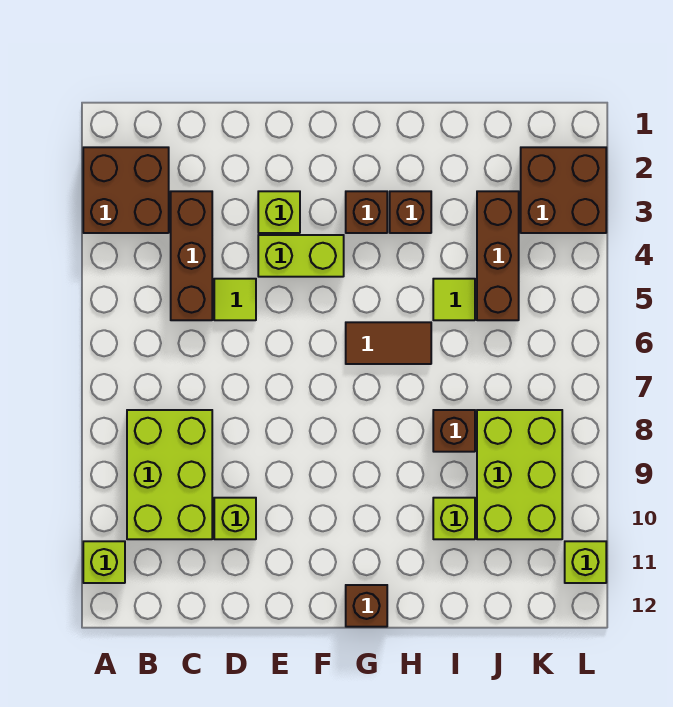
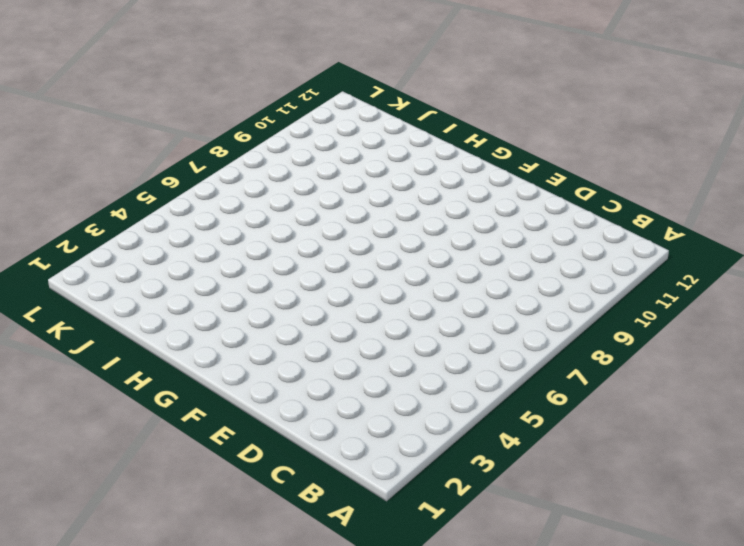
none -> brown brick A2:B3 level 1
none -> lime brick A11 level 1
none -> lime brick B8:C10 level 1

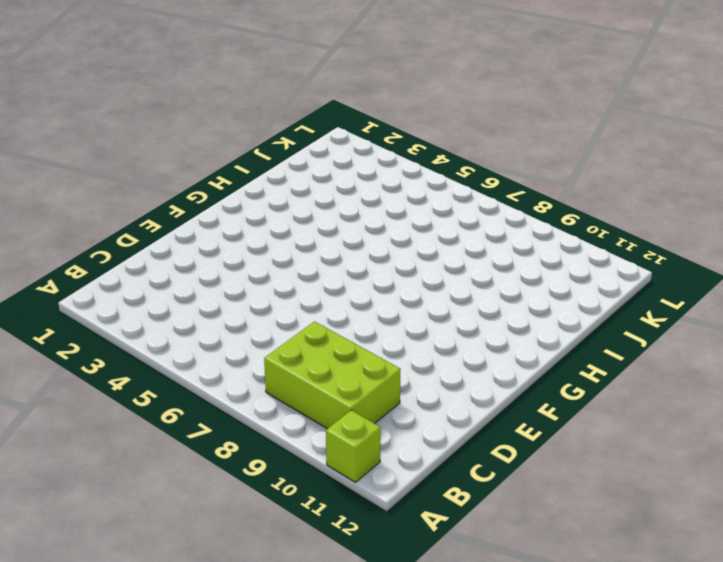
none -> brown brick A2:B3 level 1
none -> brown brick C3:C5 level 1
none -> lime tile D5 level 1

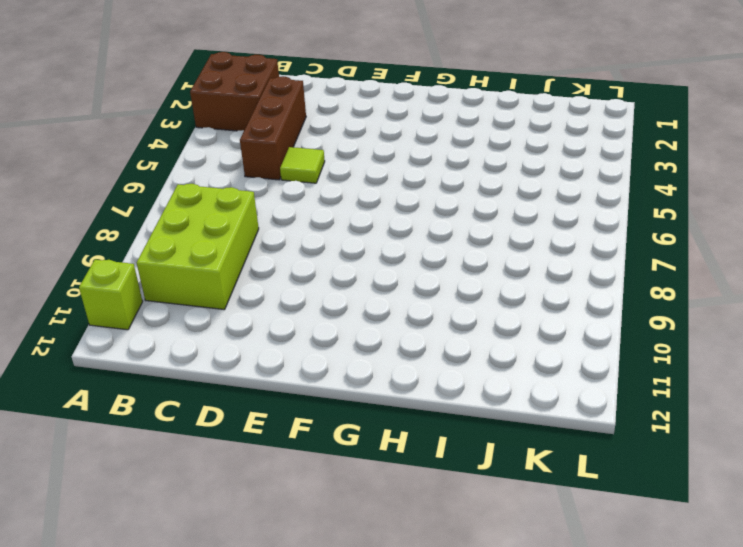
none -> lime brick D10 level 1
none -> lime brick E3 level 1
none -> lime brick E4:F4 level 1

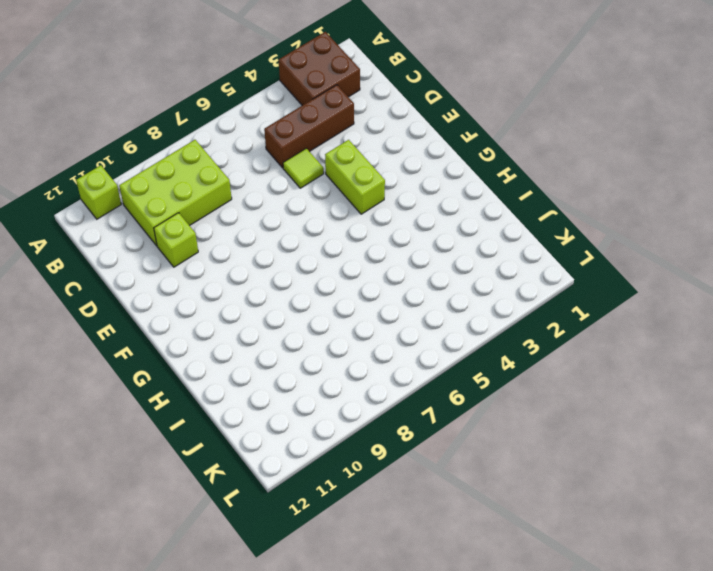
none -> lime brick E3 level 1
none -> brown brick G3 level 1
none -> brown tile G6:H6 level 1

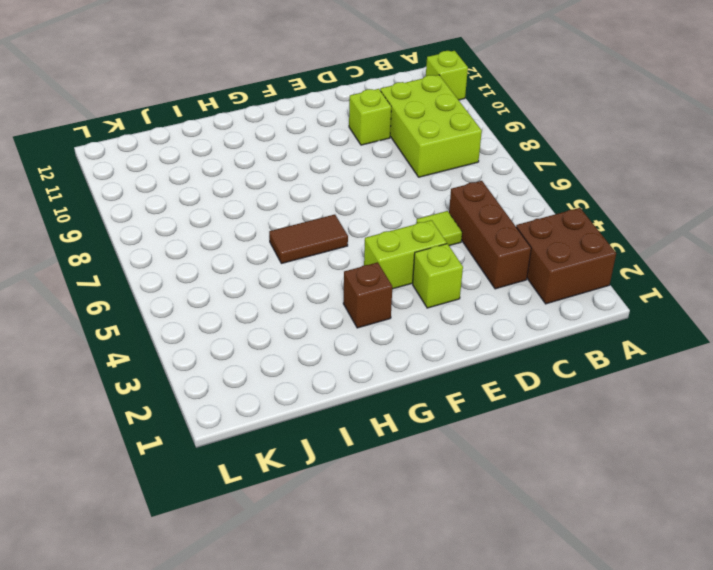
none -> brown brick G12 level 1
none -> brown brick H3 level 1
none -> lime tile I5 level 1

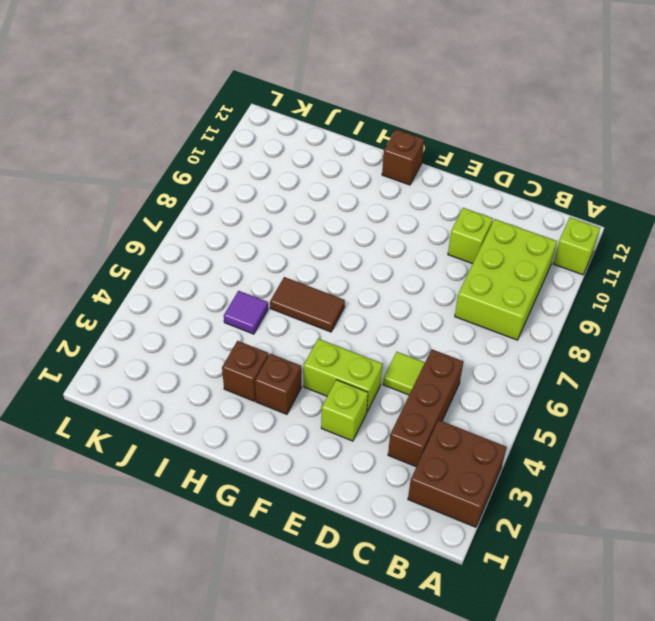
purple tile I5 level 1 -> lime tile I5 level 1
none -> brown brick I8 level 1
none -> lime brick I10 level 1
none -> brown brick J3:J5 level 1

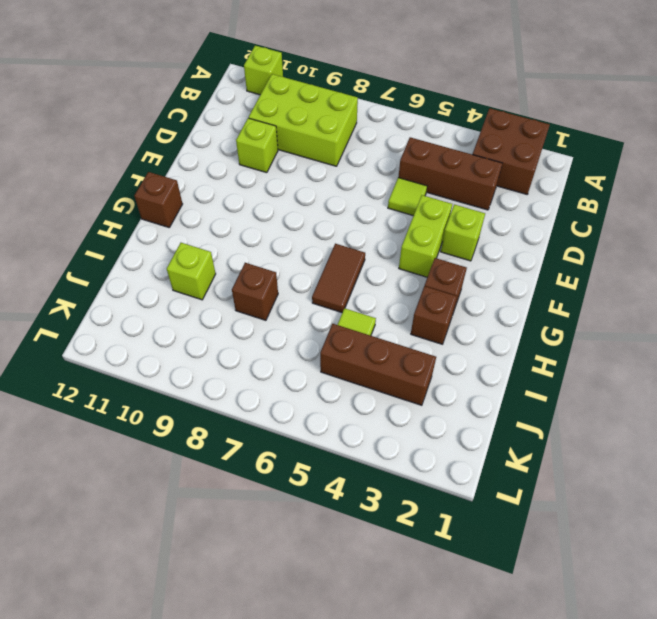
none -> lime brick J8:K10 level 1
none -> brown brick K2:L3 level 1
none -> lime brick L11 level 1

